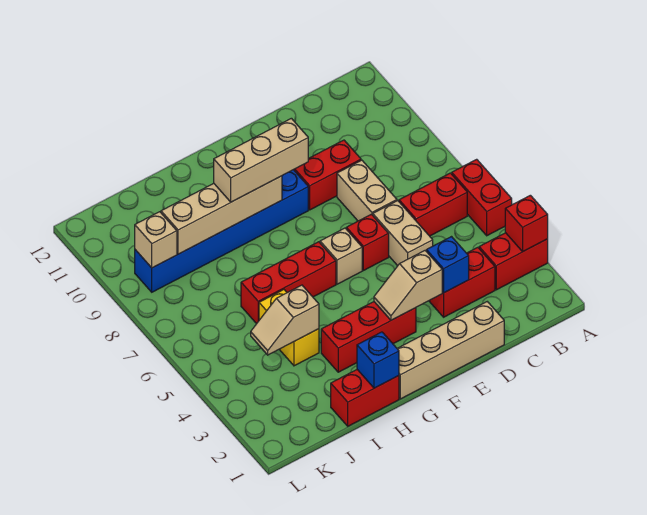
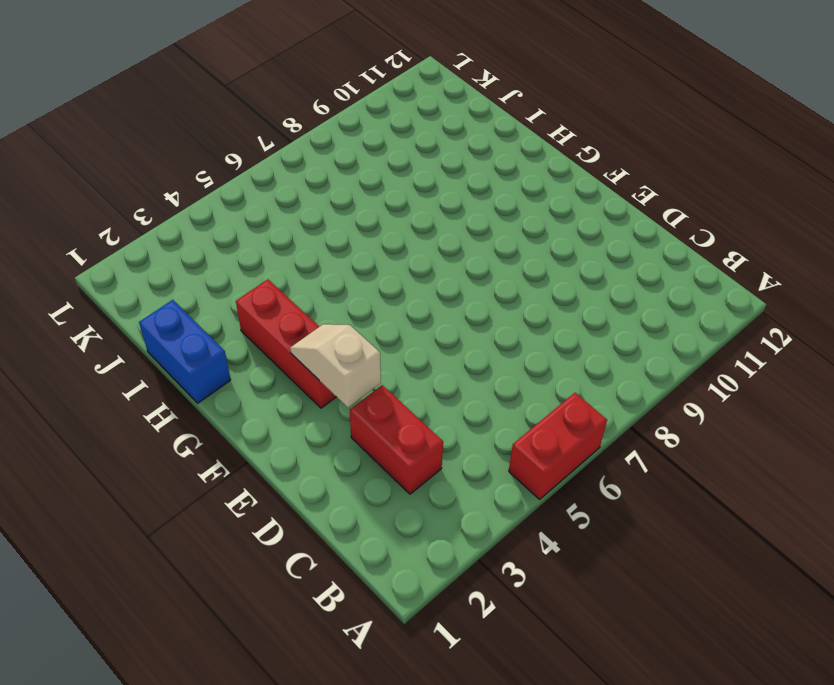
blue brick H1:I1 level 1 -> red brick H1:I1 level 1
none -> red brick A3:B3 level 1
none -> red brick B6:C6 level 1
none -> tan brick D1:G1 level 1

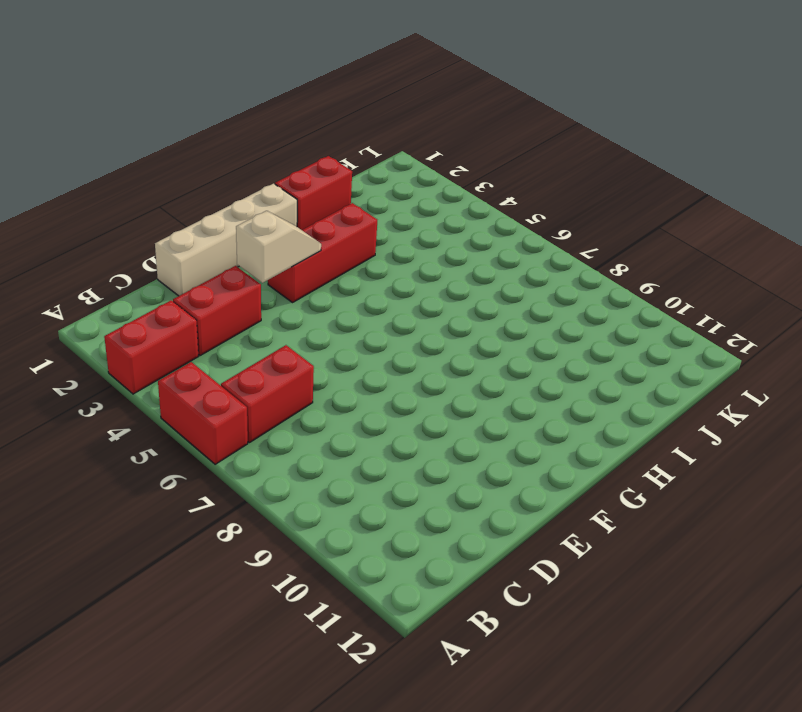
none -> tan brick D5:D6 level 1
none -> tan brick D7:D8 level 1
none -> red brick D9:E9 level 1

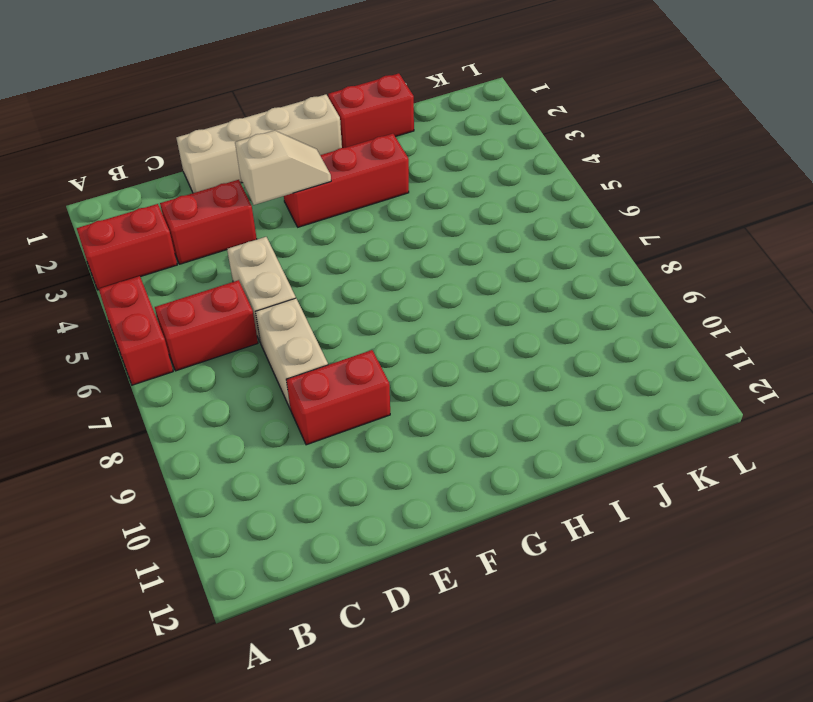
none -> red brick E6 level 1
none -> tan brick F6 level 1
none -> blue brick F9:K9 level 1

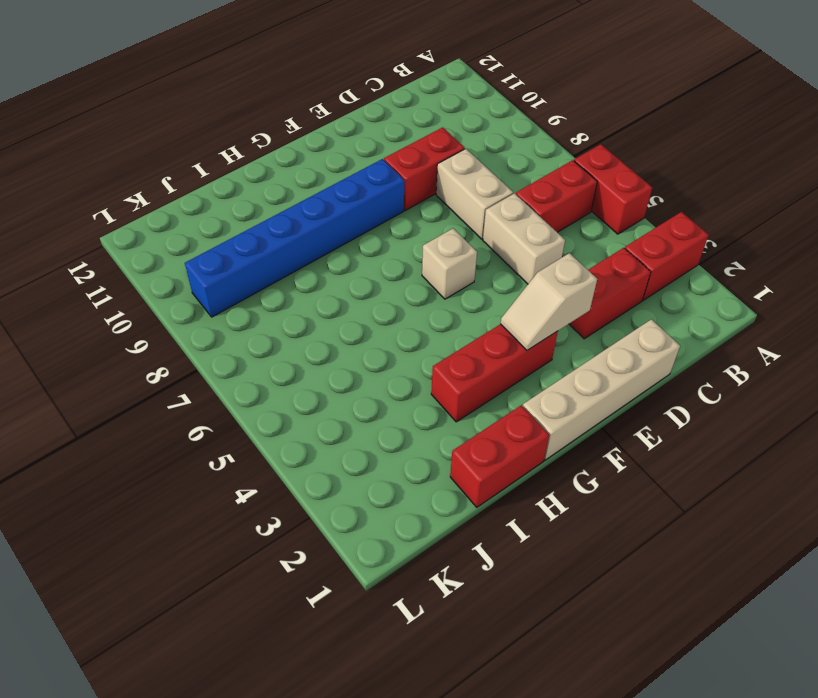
none -> red brick E6 level 1
none -> red brick G6:I6 level 1
none -> yellow brick I4:I5 level 1

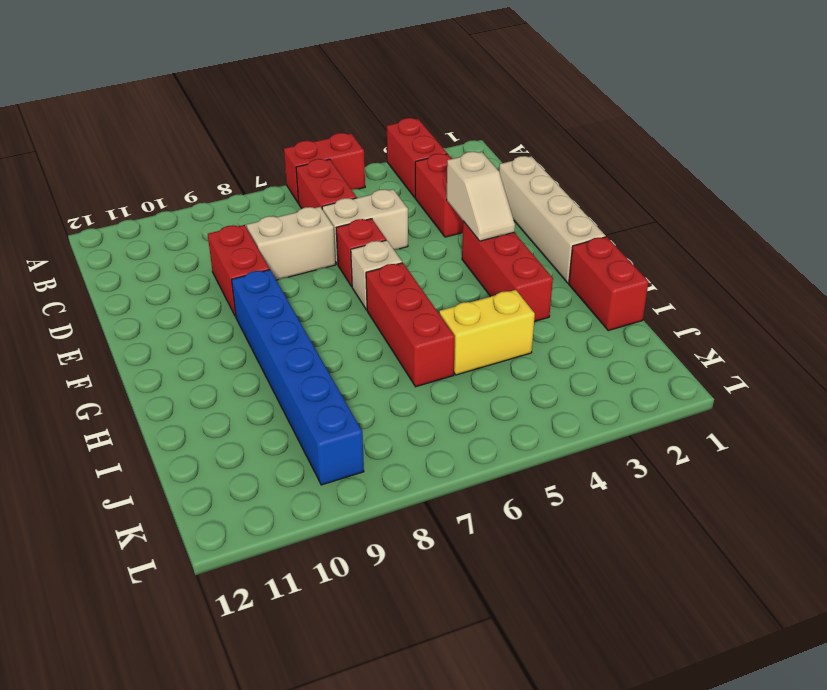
none -> red brick A3 level 2
none -> blue brick D3 level 2
none -> tan brick G9:J9 level 2

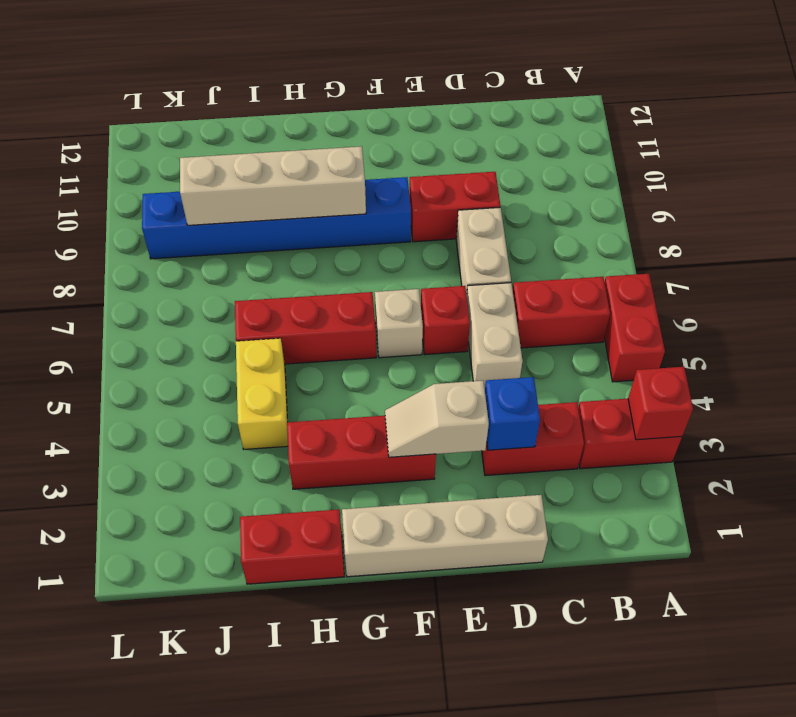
none -> blue brick H1 level 2
none -> tan slope I4:J4 level 2 top I
none -> tan brick K9 level 2

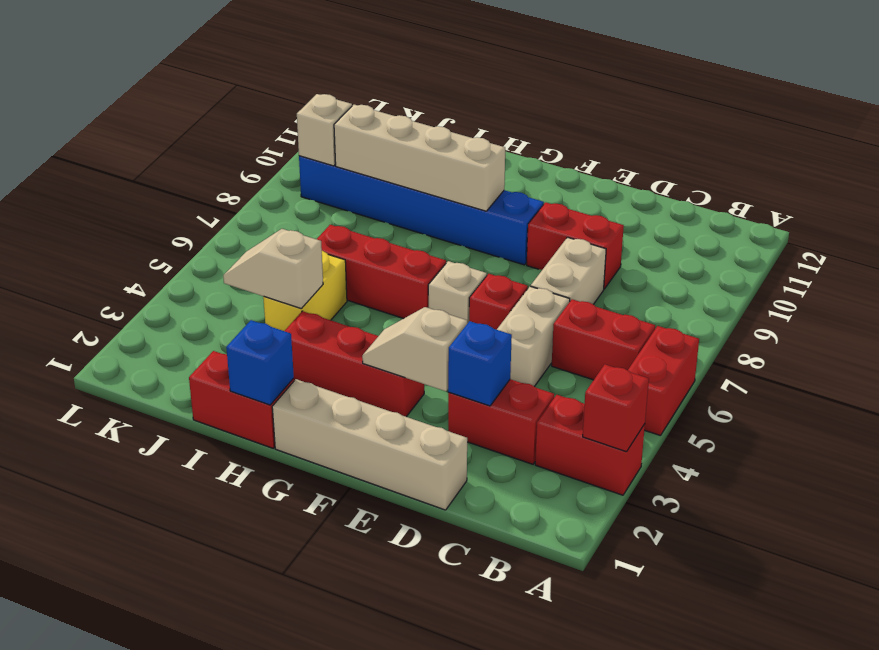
none -> tan brick F9:H9 level 3

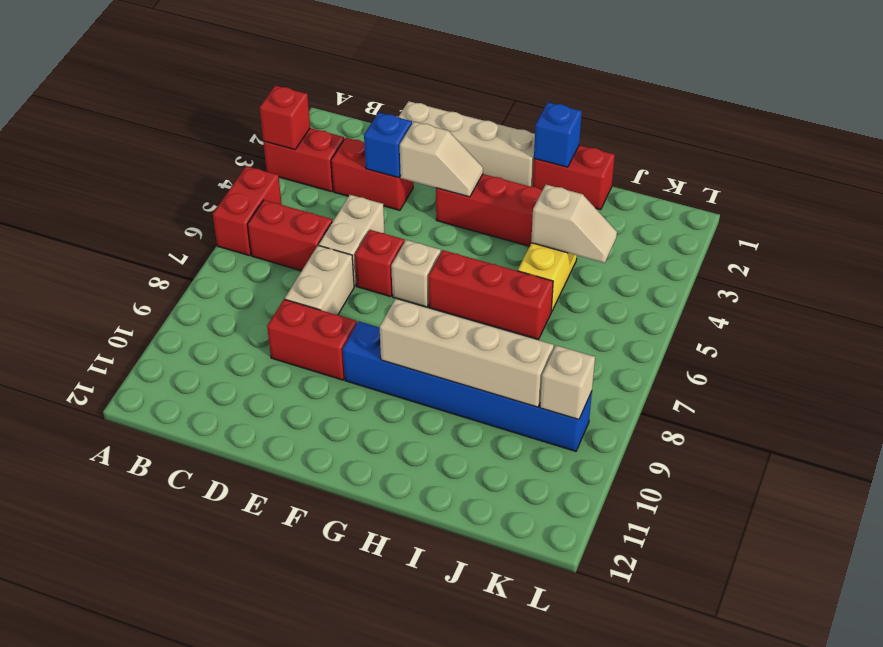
none -> tan brick F9:H9 level 3

